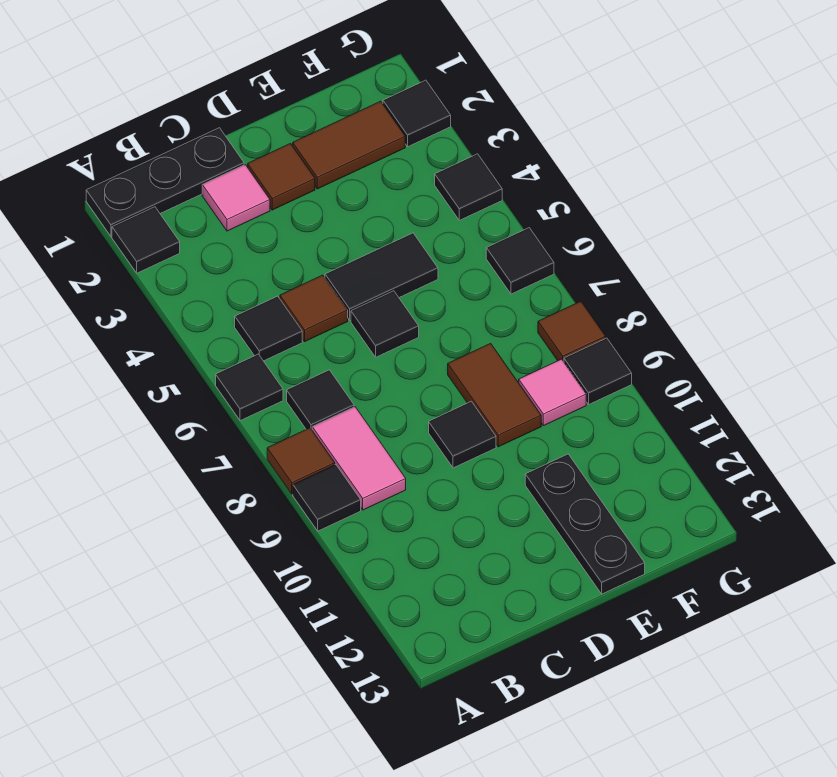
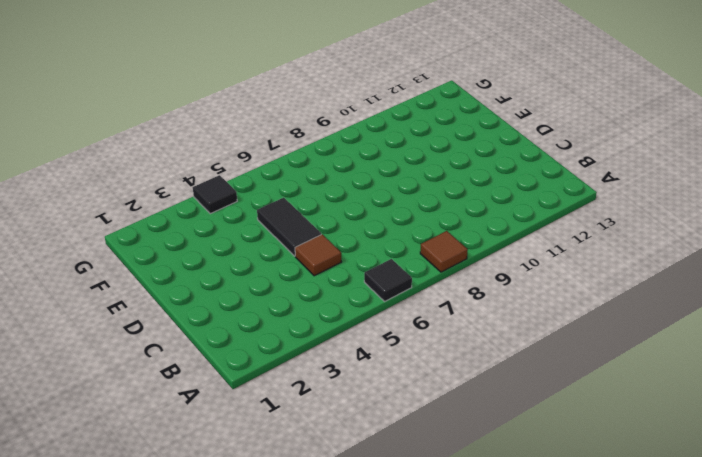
none -> black plate A1:C1 level 1
none -> black tile A2 level 1
none -> black tile A9 level 1

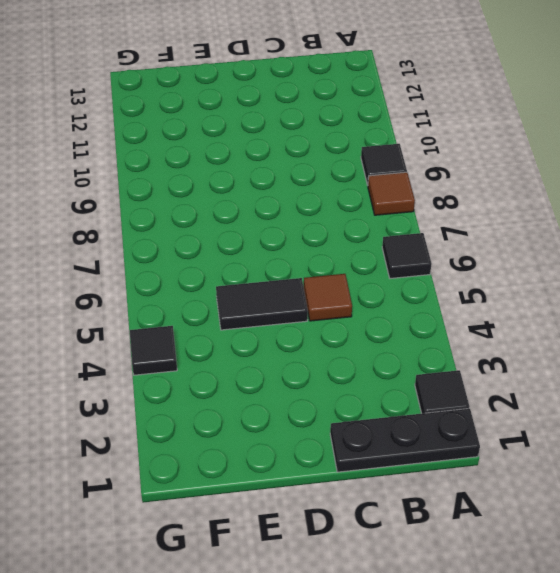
none -> black tile B5 level 1
none -> black tile B7 level 1
none -> pink tile B8:B9 level 1

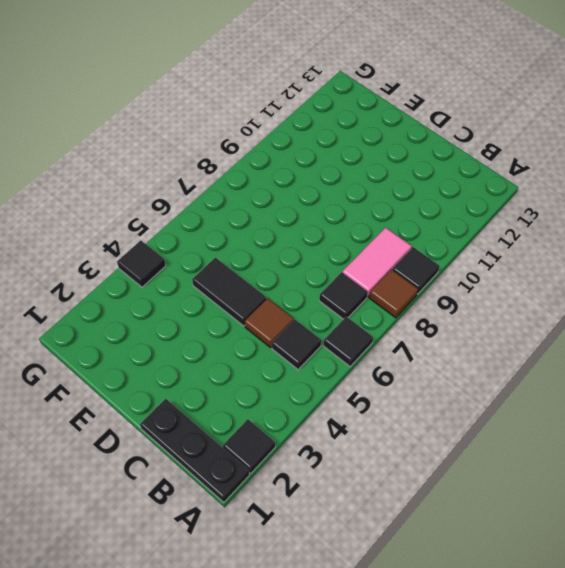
none -> pink tile C2 level 1
none -> brown tile D2 level 1
none -> black tile D6 level 1

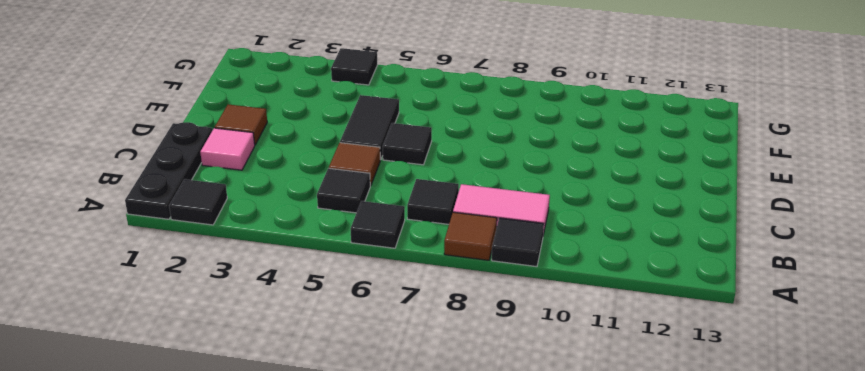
none -> black tile D9 level 1
none -> brown tile E2:F2 level 1
none -> brown tile E8:E9 level 1

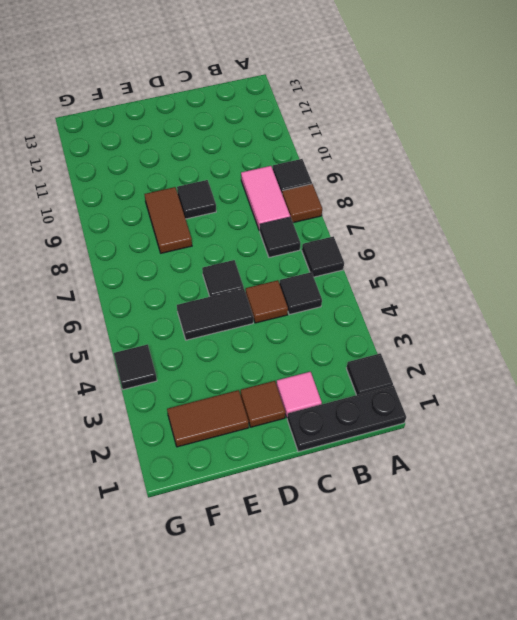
none -> black plate E11:E13 level 1
none -> pink tile F9 level 1
none -> black tile G2 level 1

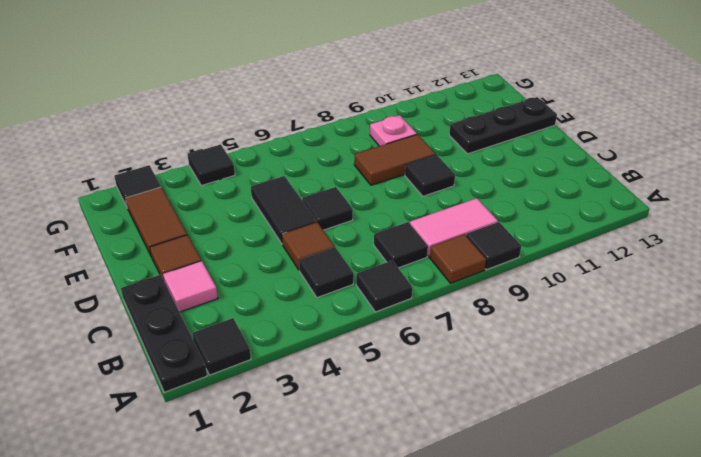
pink plate F9 level 1 -> pink tile F9 level 1
none -> black tile G6 level 1
none -> brown tile G8 level 1
none -> black tile G9 level 1

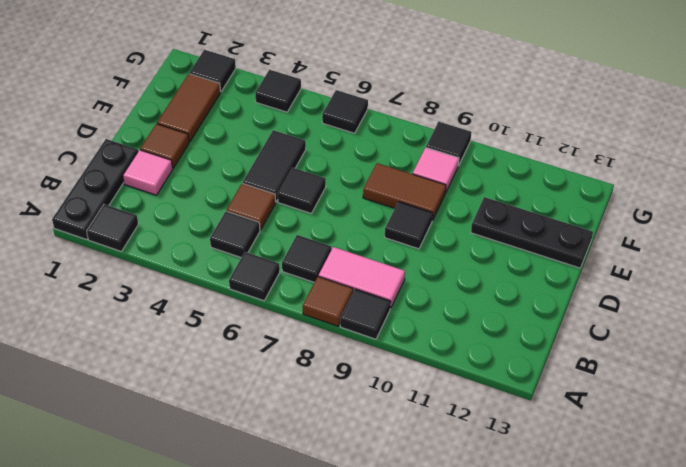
none -> brown tile G8 level 1

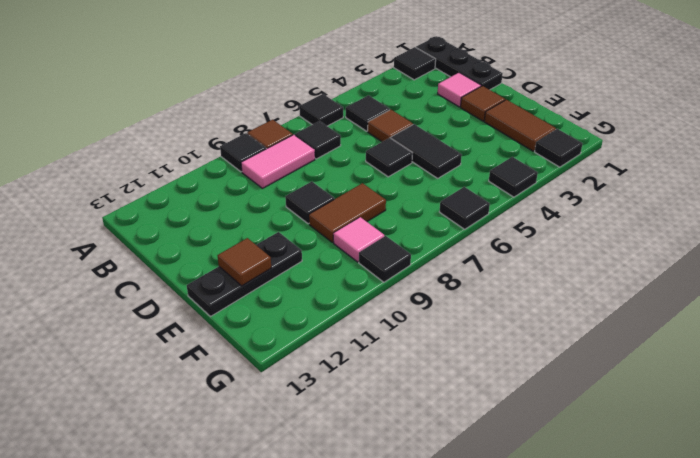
brown tile E12 level 2 -> brown tile G8 level 1

